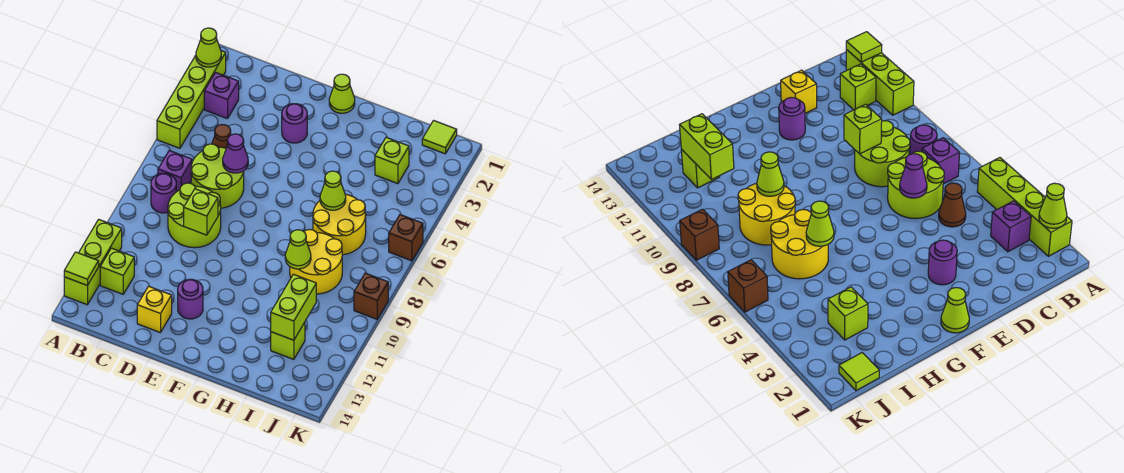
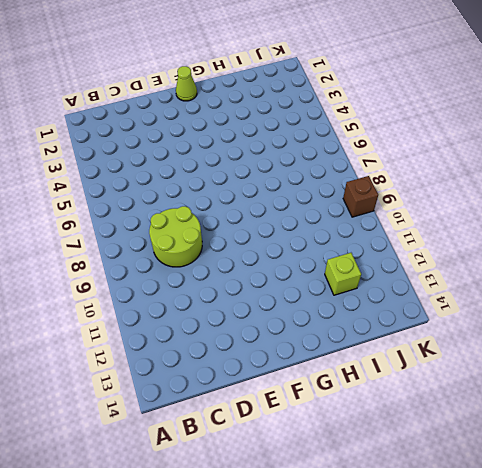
none -> lime brick A2:A5 level 1
none -> lime brick A11:A13 level 1
none -> purple brick B3 level 1

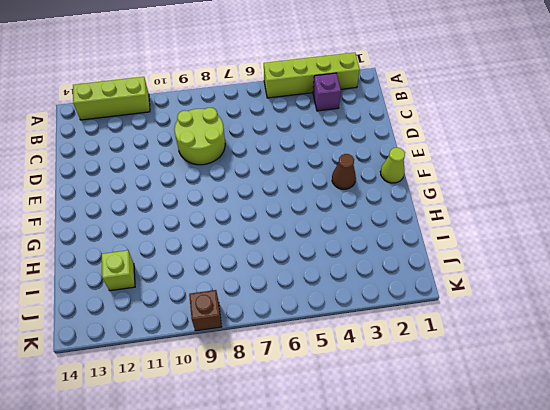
brown cone F3 level 1 -> brown cone C5 level 1
none -> purple brick B7 level 1
none -> purple round brick B8 level 1
none -> lime brick B12 level 1

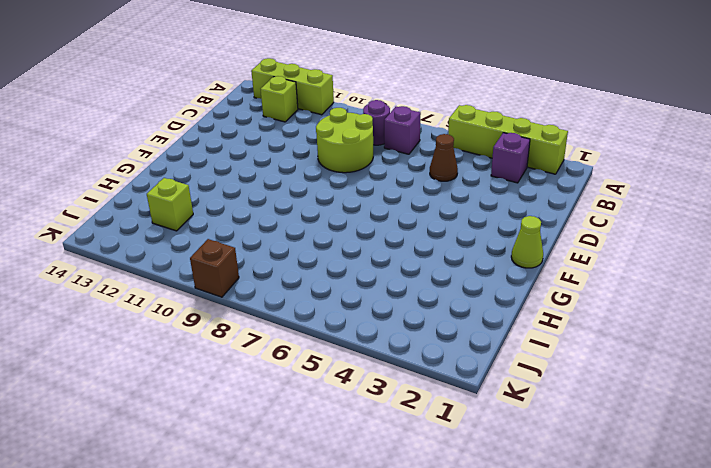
none -> lime round brick C6:D7 level 1
none -> yellow brick D13 level 1
none -> purple round brick E3 level 1

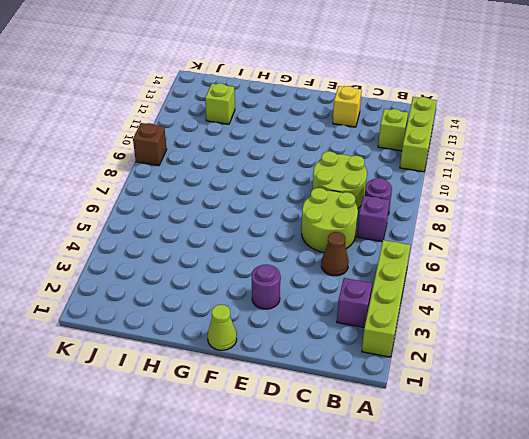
none -> purple round brick E12 level 1
none -> yellow round brick H6:I7 level 1
none -> yellow round brick H8:I9 level 1

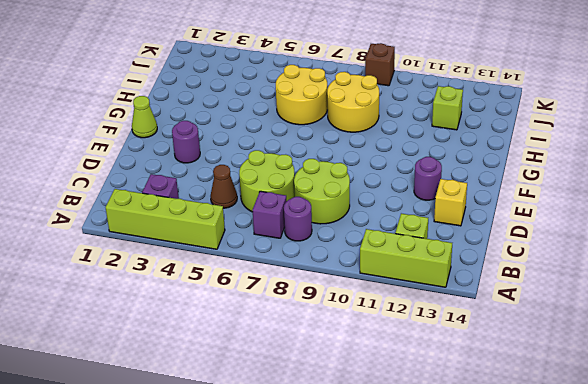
none -> lime brick I3 level 1
none -> lime tile J1 level 1
none -> brown brick K6 level 1

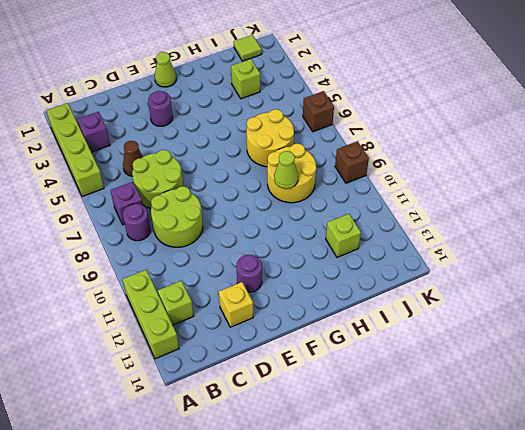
none -> lime cone A2 level 2
none -> lime tile A13 level 2
none -> purple cone D6 level 2

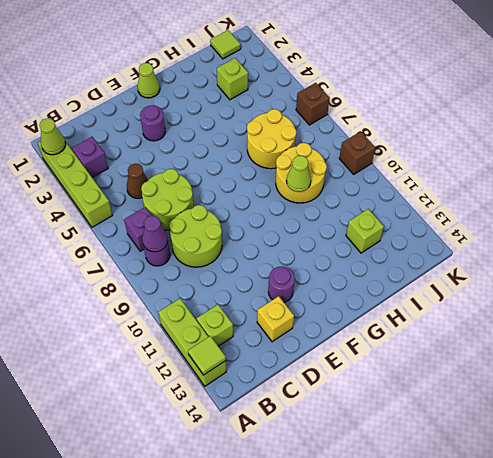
purple cone B8 level 2 -> purple cone D6 level 2
none -> lime brick D9 level 2
none -> lime cone H6 level 2
none -> lime brick I11:I12 level 2

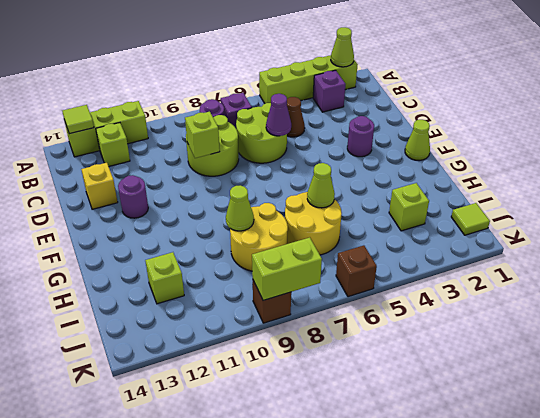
lime brick K8:K9 level 2 -> lime brick I11:I12 level 2

